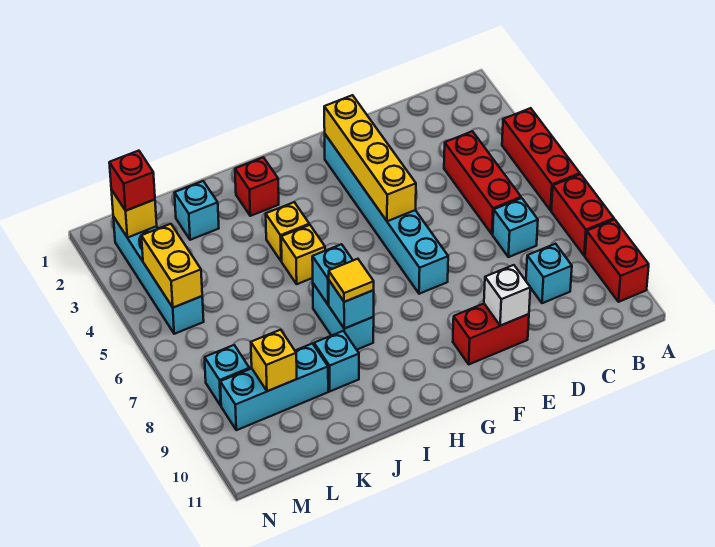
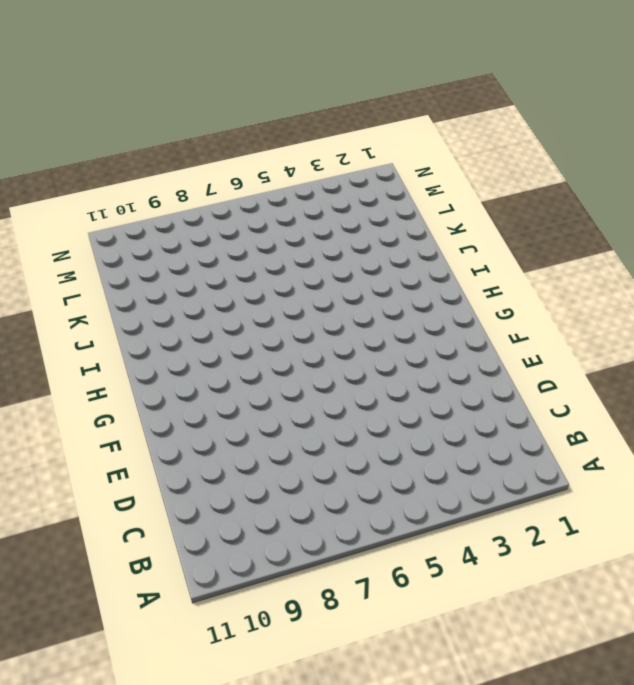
none -> red brick A4:A6 level 1
none -> red brick A7:A8 level 1
none -> red brick A9:A10 level 1

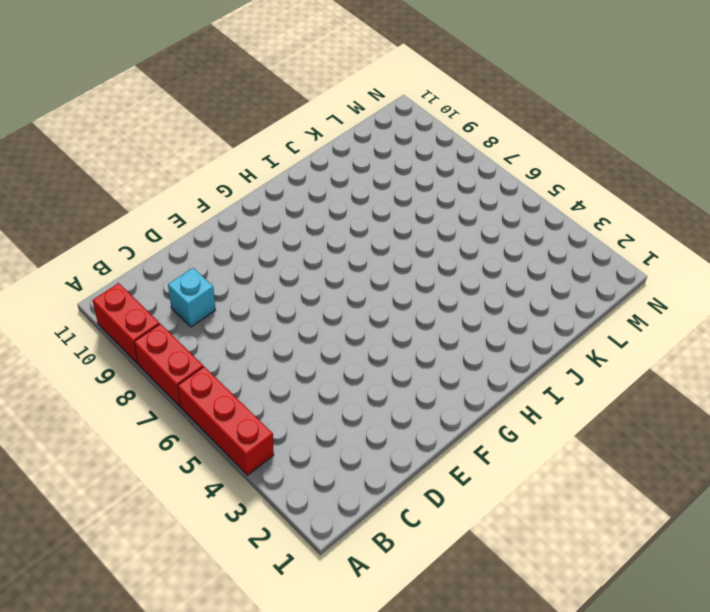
none -> red brick C4:C6 level 1
none -> cyan brick C7 level 1
none -> red brick E10:F10 level 1

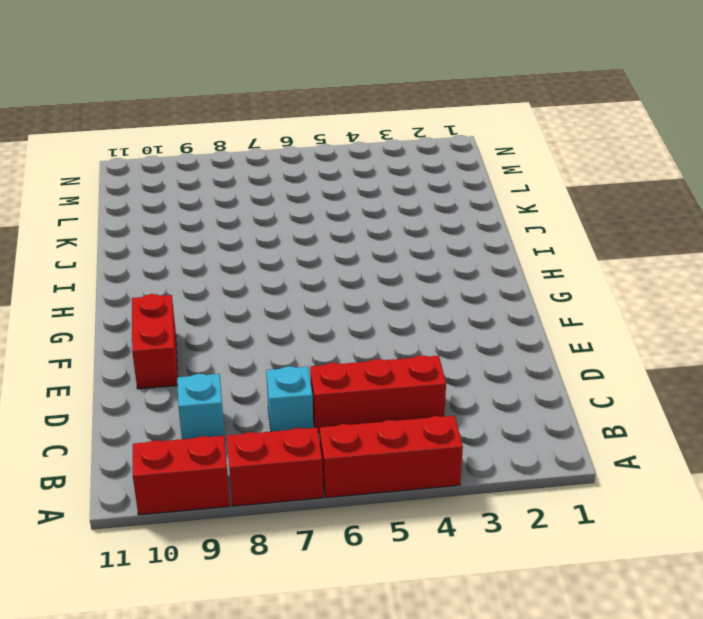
none -> cyan brick F2:F7 level 1
none -> red brick I2 level 1
none -> yellow brick I4 level 1

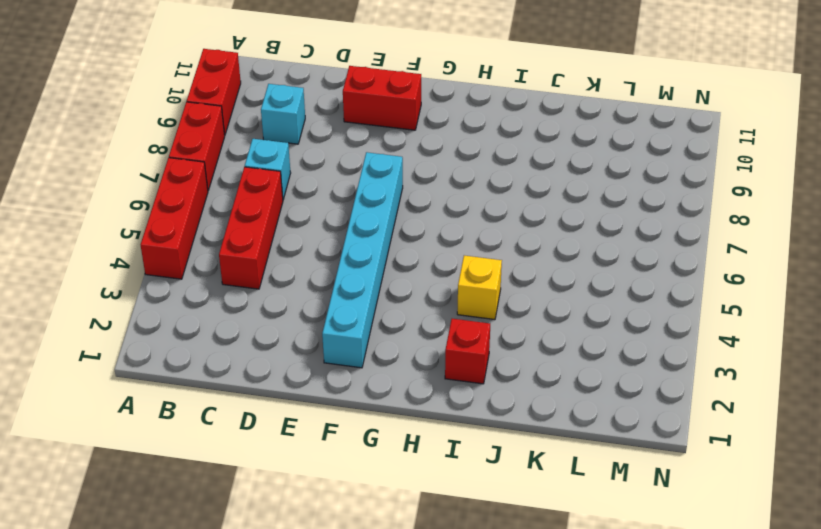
none -> yellow brick I5 level 1
none -> cyan brick I7:I8 level 1
none -> cyan brick J9 level 1

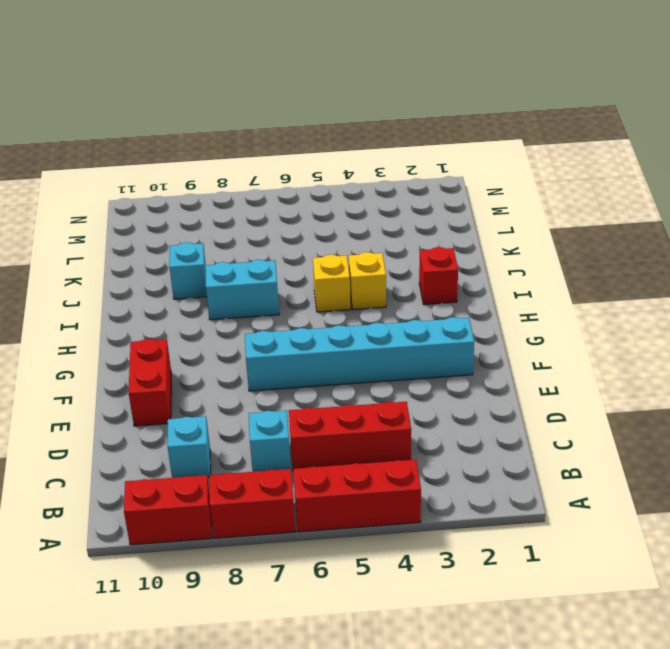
none -> cyan brick K2 level 1
none -> cyan brick K9:M9 level 1
none -> cyan brick M2:M5 level 1

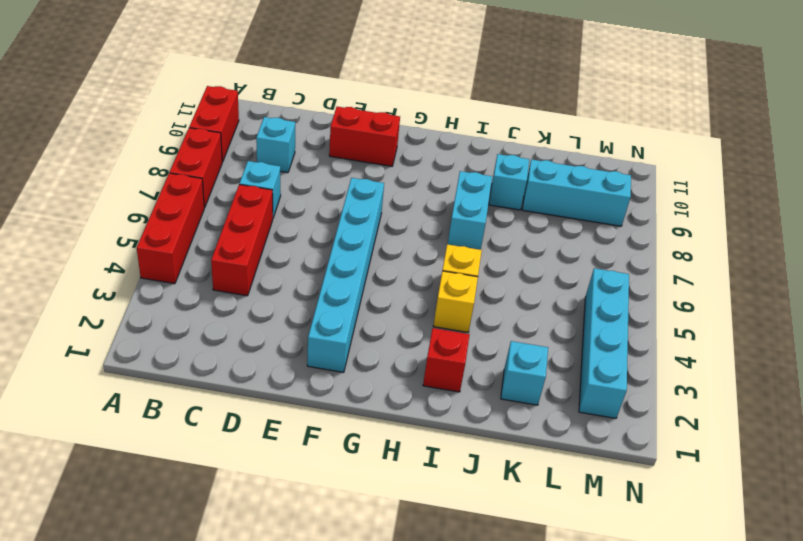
none -> cyan brick M8 level 1
none -> white brick E10 level 2
none -> yellow brick F2:F5 level 2

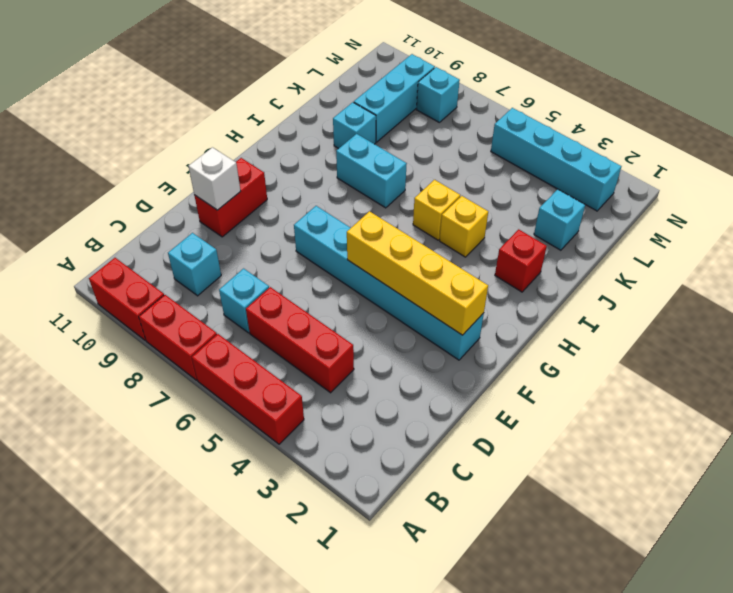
none -> cyan brick I7 level 2
none -> cyan brick I8 level 2
none -> yellow brick L9 level 2

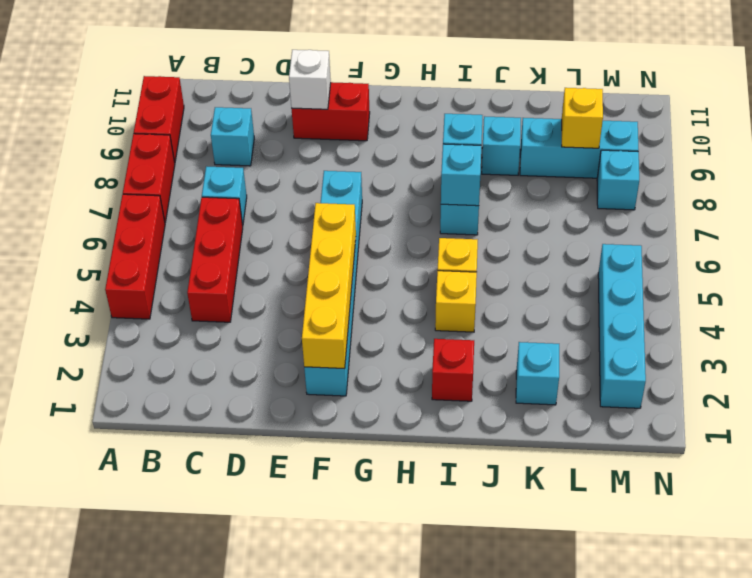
none -> yellow brick M2 level 2
none -> yellow brick M4:M5 level 2
none -> yellow tile I8 level 3

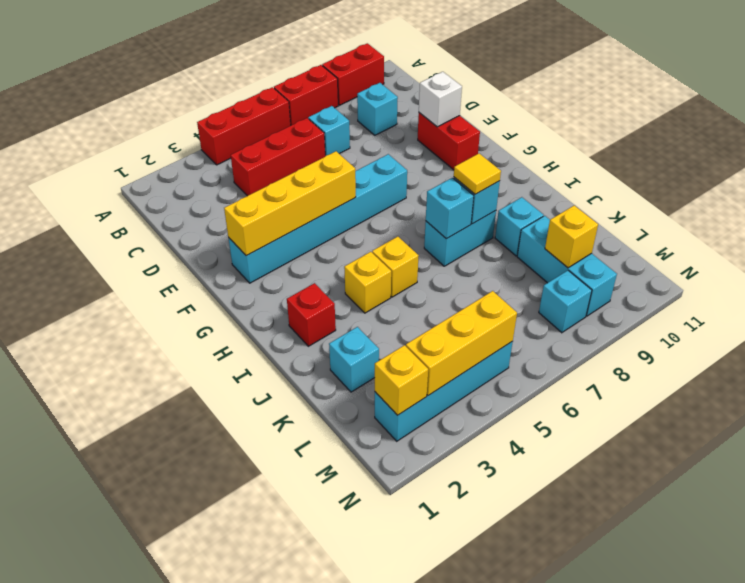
yellow brick M3:M5 level 2 -> yellow brick M4:M5 level 2
none -> red brick M2 level 3

